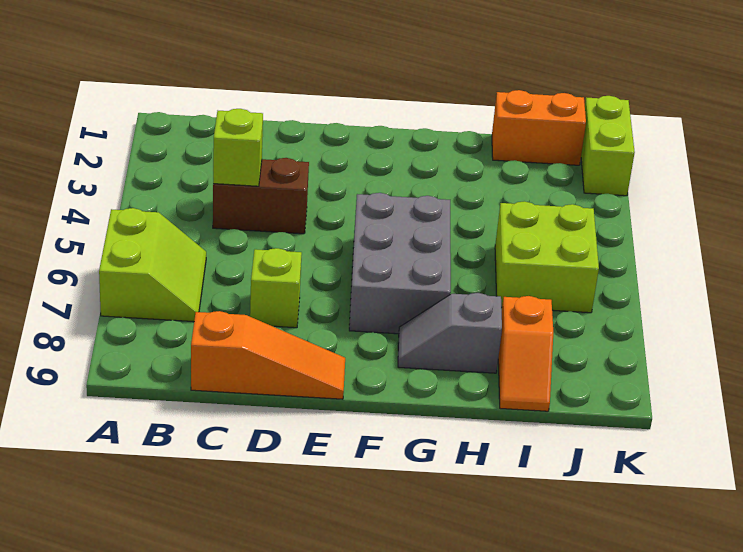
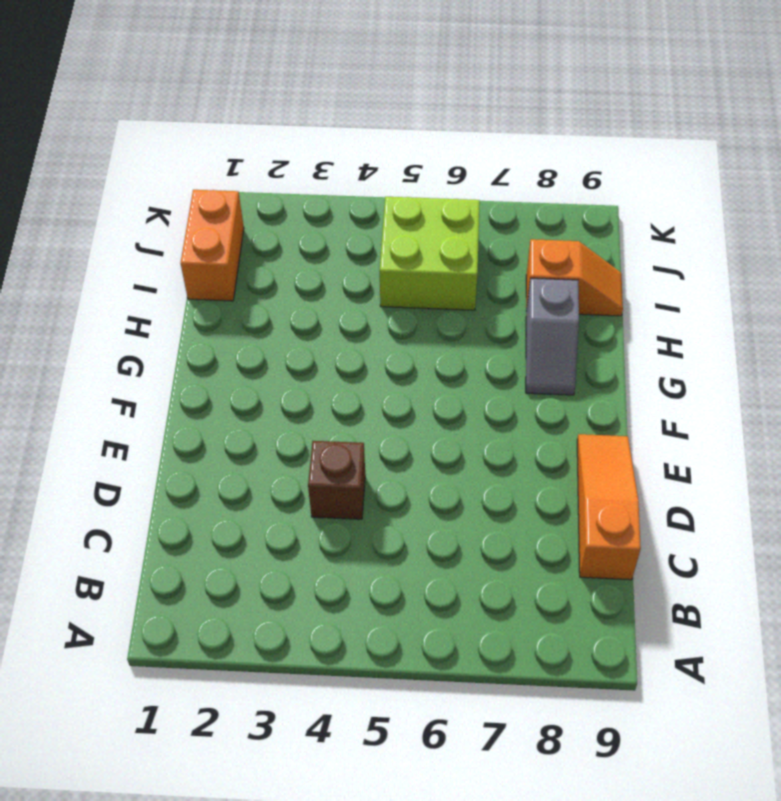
brown brick D4 level 1 -> brown brick C4:D4 level 1
none -> lime slope A6:B7 level 1 top A
none -> lime brick D7 level 1

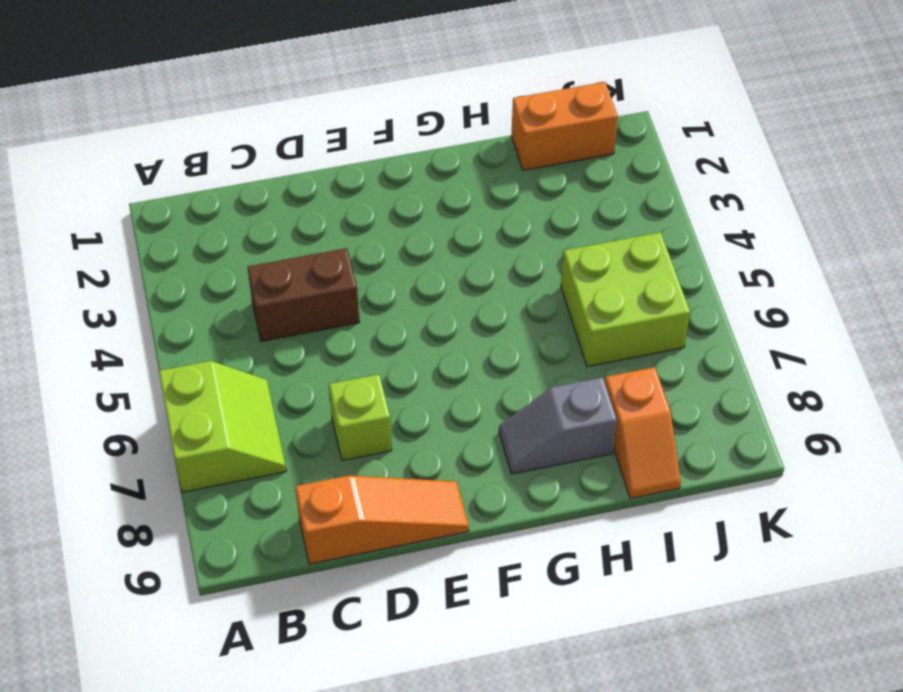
none -> grey brick F5:G7 level 1
none -> lime brick K1:K2 level 1

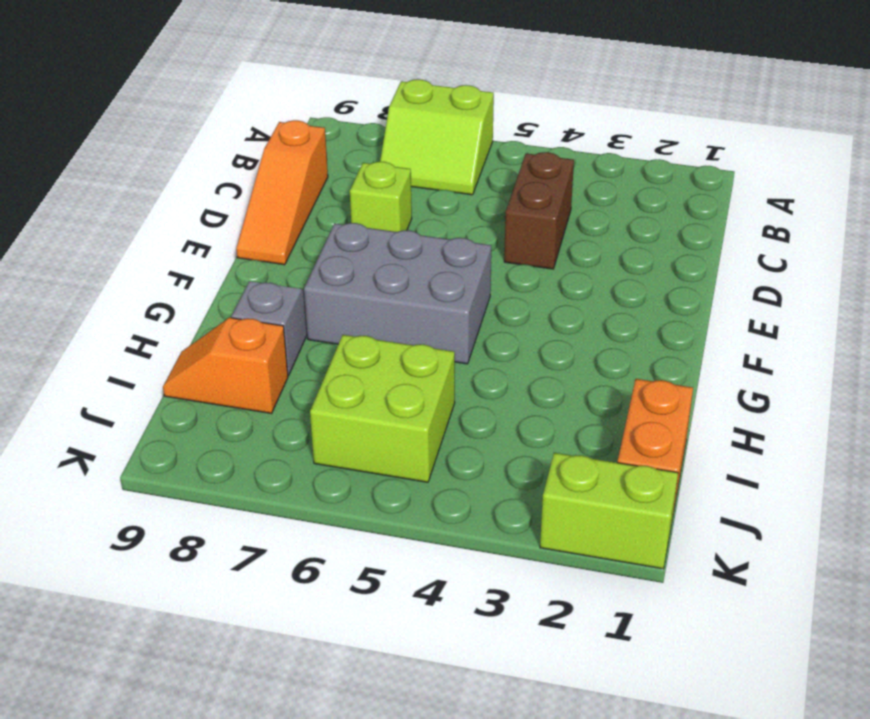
none -> lime brick C4 level 2

